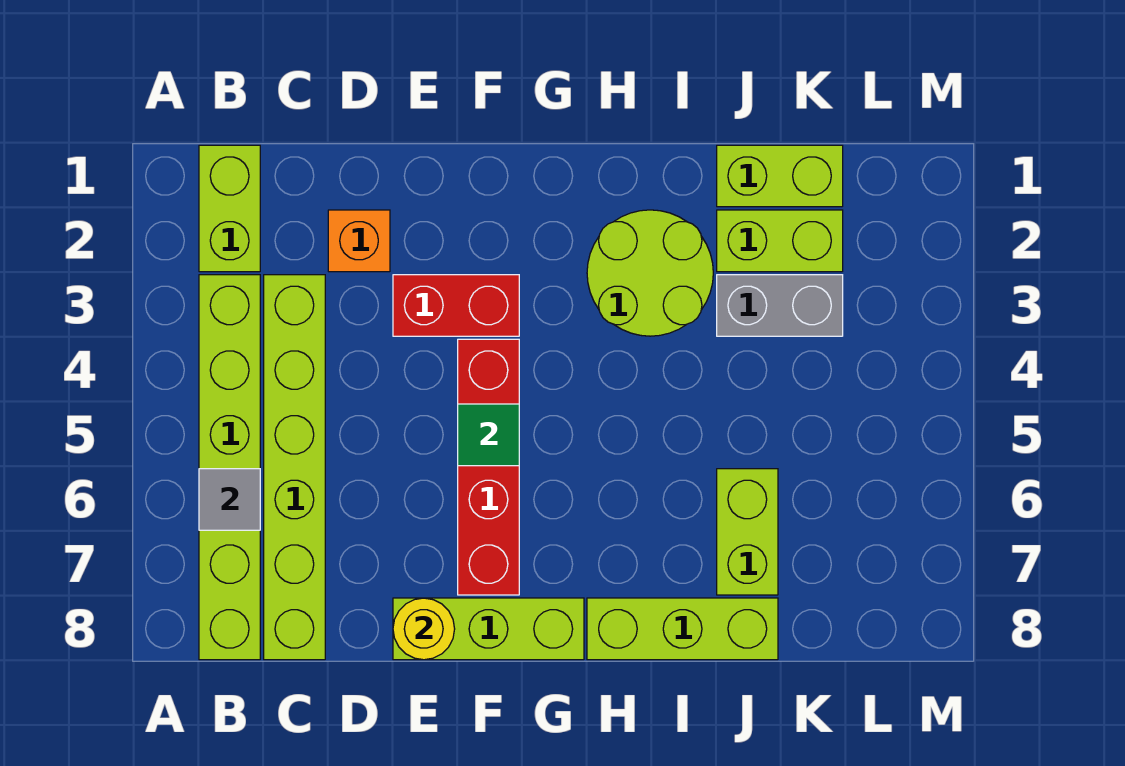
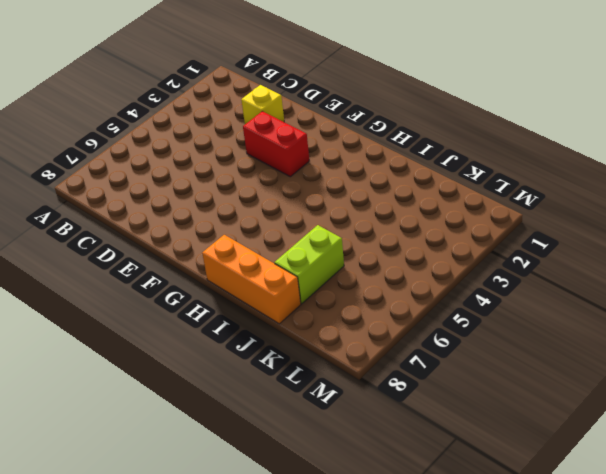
yellow brick D2 level 1 -> orange brick D2 level 1
orange brick H8:J8 level 1 -> lime brick H8:J8 level 1
none -> lime brick B1:B2 level 1
none -> lime brick B3:B8 level 1
none -> lime brick C3:C8 level 1

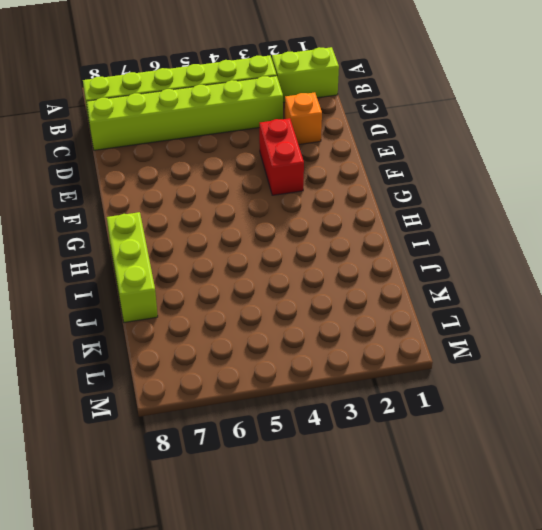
none -> lime brick E8:G8 level 1
none -> red brick F4:F7 level 1
none -> lime round brick H2:I3 level 1

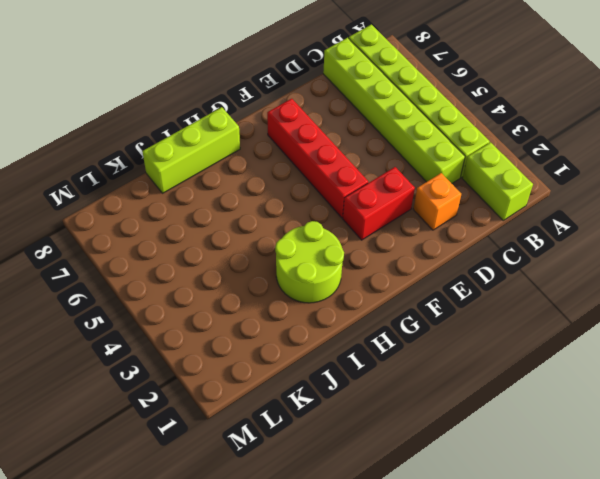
none -> lime brick E8:G8 level 1
none -> lime brick J1:K1 level 1
none -> lime brick J2:K2 level 1

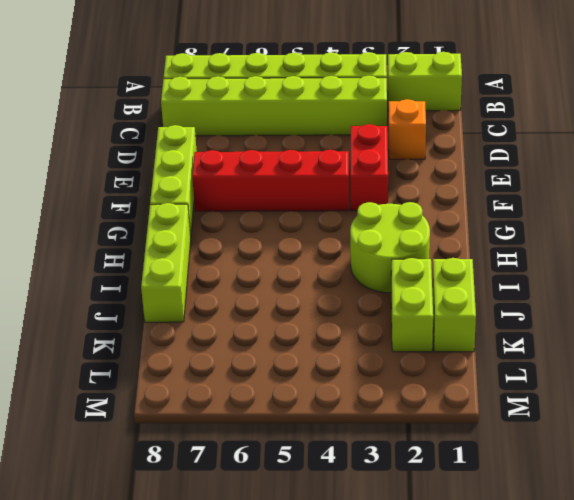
none -> grey brick J3:K3 level 1
none -> lime brick J6:J7 level 1
none -> grey tile B6 level 2

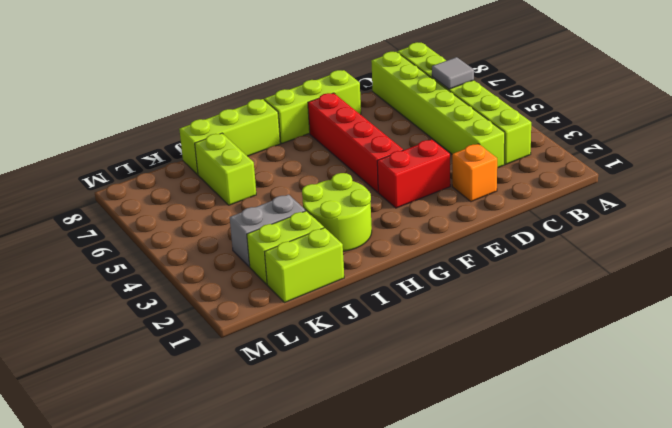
none -> lime brick B1:B2 level 1
none -> yellow round brick E8 level 2
none -> green tile F5 level 2

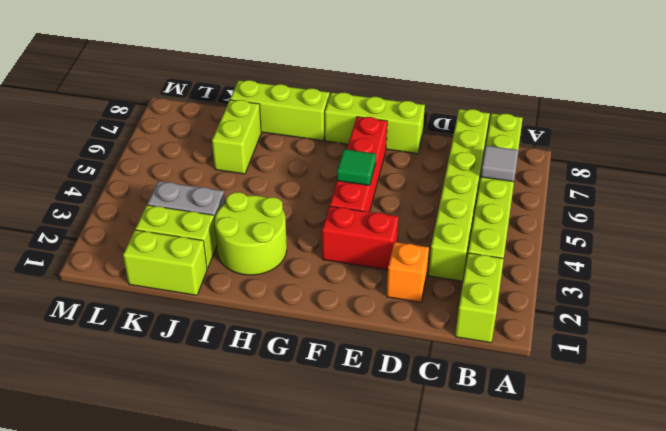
none -> yellow round brick E8 level 2

